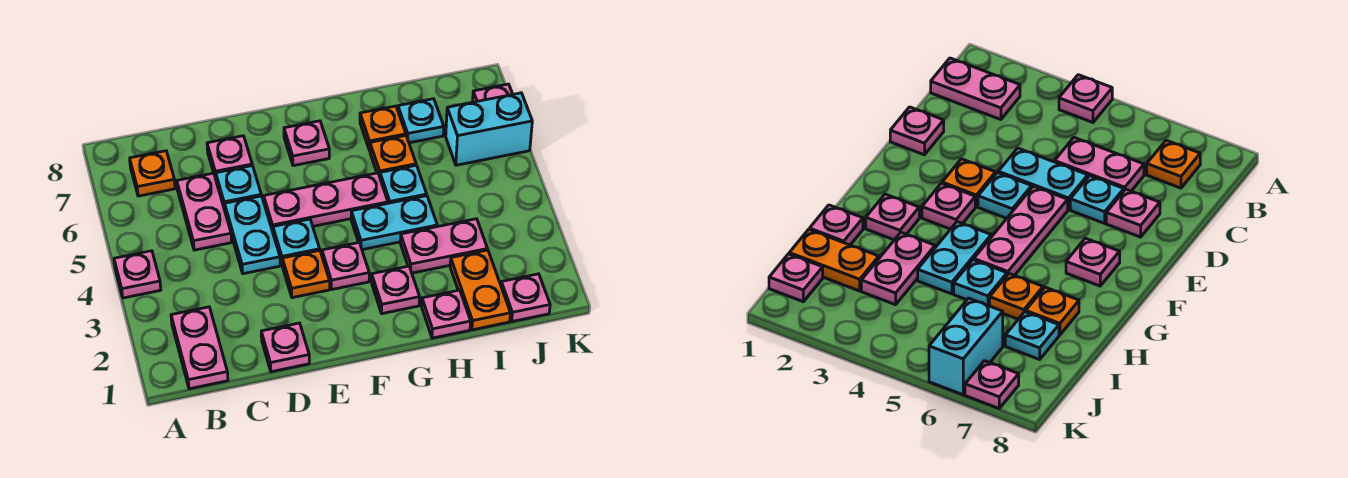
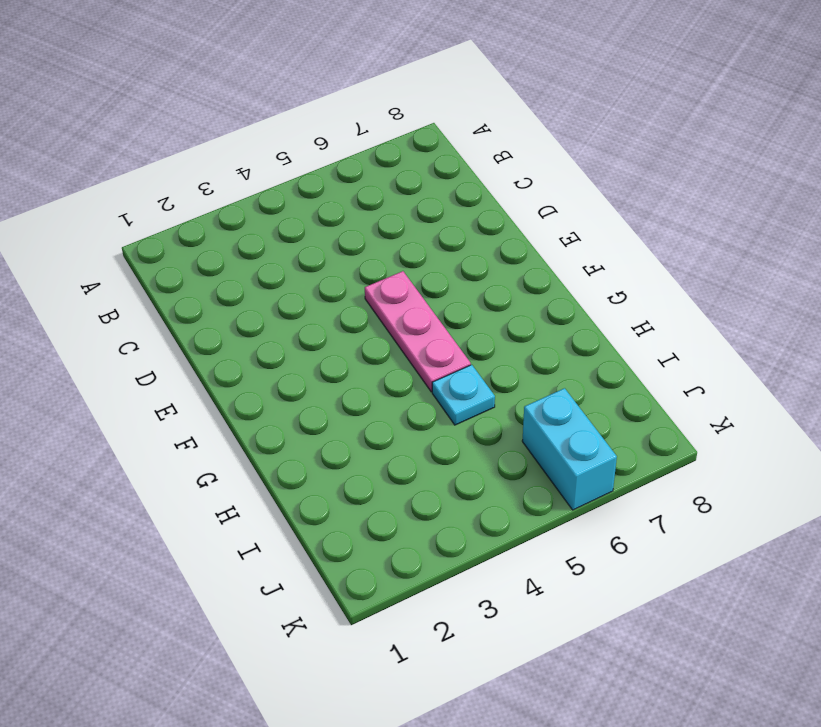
none -> pink plate A4 level 1
none -> pink plate B1:B2 level 1
none -> orange plate B7 level 1

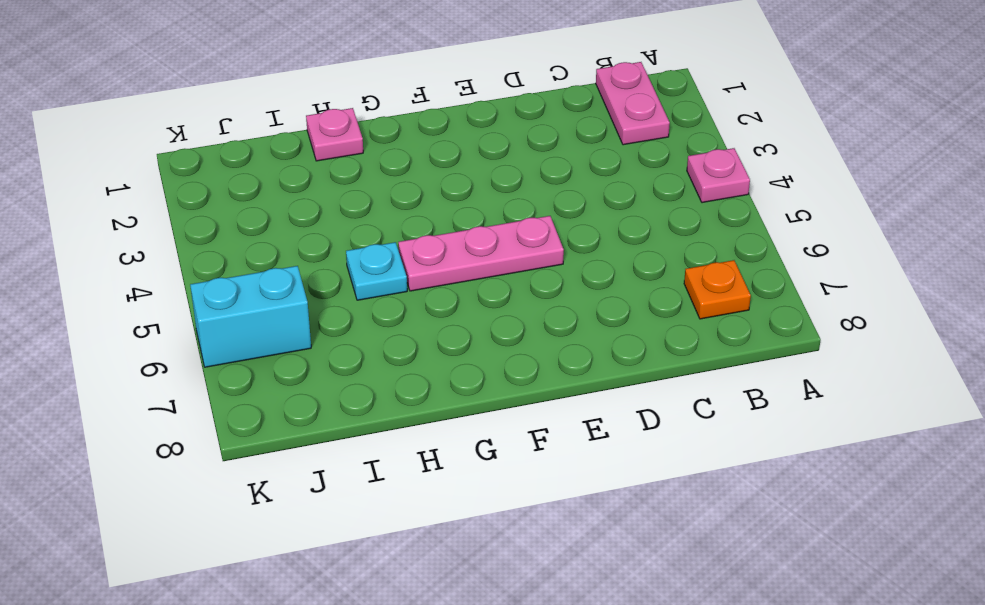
none -> pink plate C5:C6 level 1
none -> pink plate D1 level 1
none -> cyan plate D4:D5 level 1

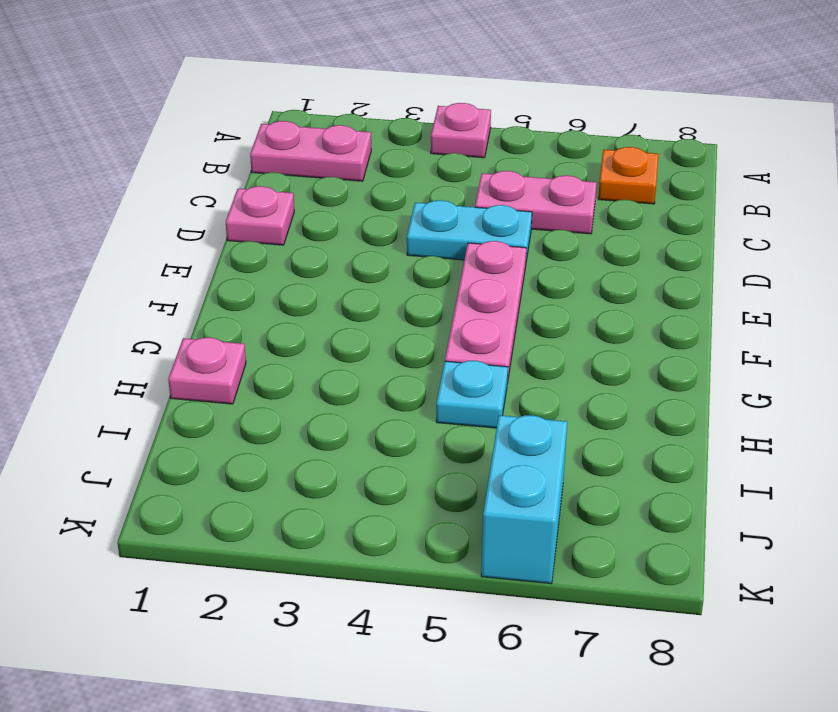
none -> cyan plate D6 level 1
none -> pink plate D7 level 1
none -> orange plate E3 level 1

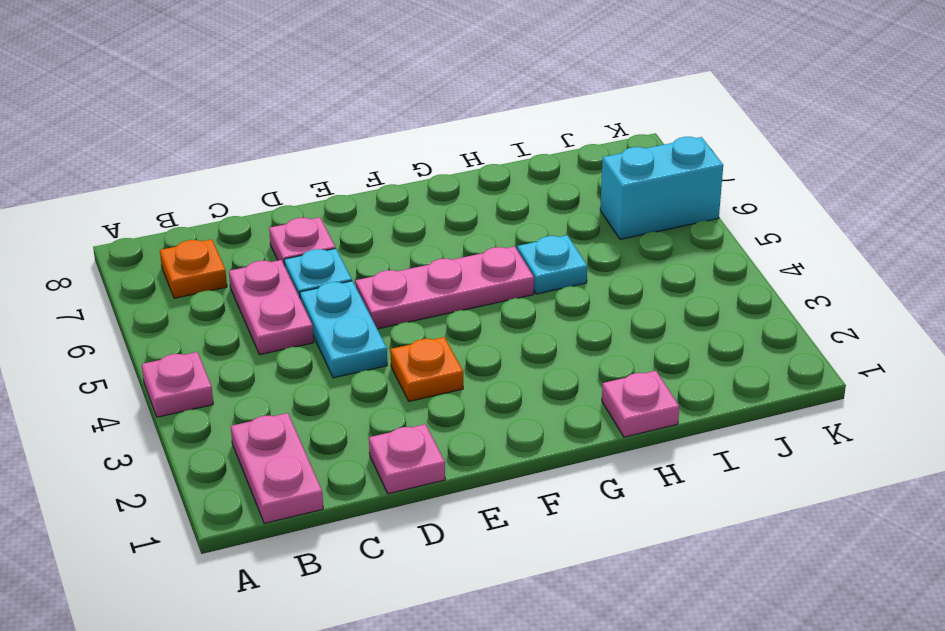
none -> cyan plate E4 level 1
none -> pink plate F3 level 1
none -> pink plate F7 level 1

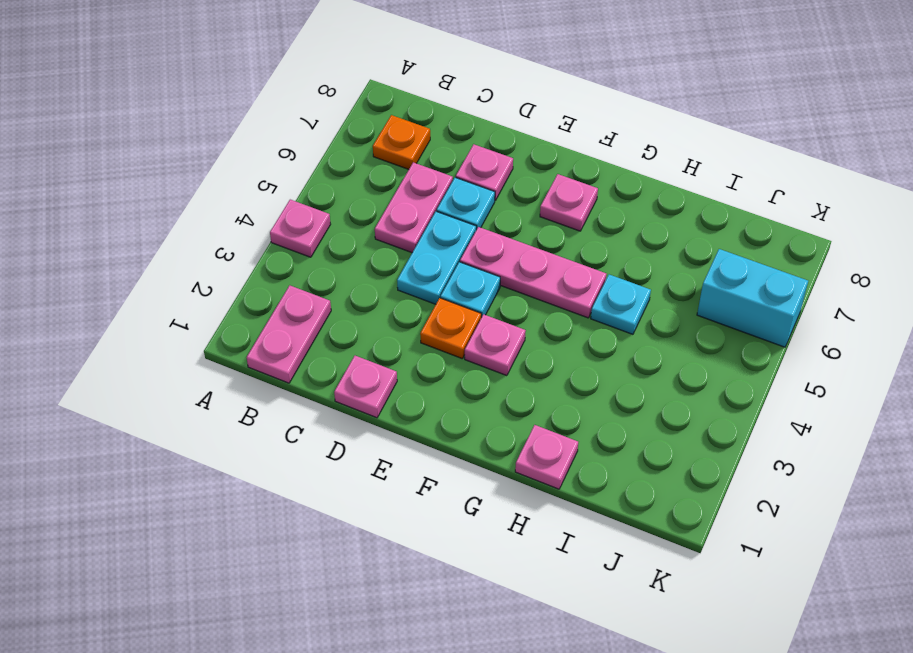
none -> pink plate G2 level 1
none -> cyan plate G4:H4 level 1
none -> pink plate H3:I3 level 1

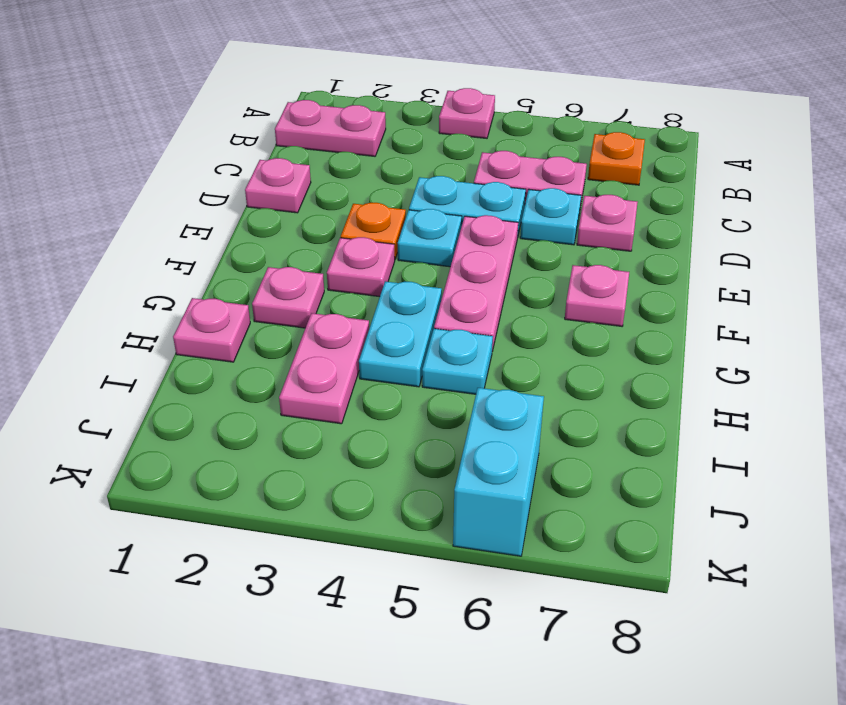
none -> orange plate H6 level 1
none -> orange plate H7 level 1
none -> orange plate I1:I2 level 1

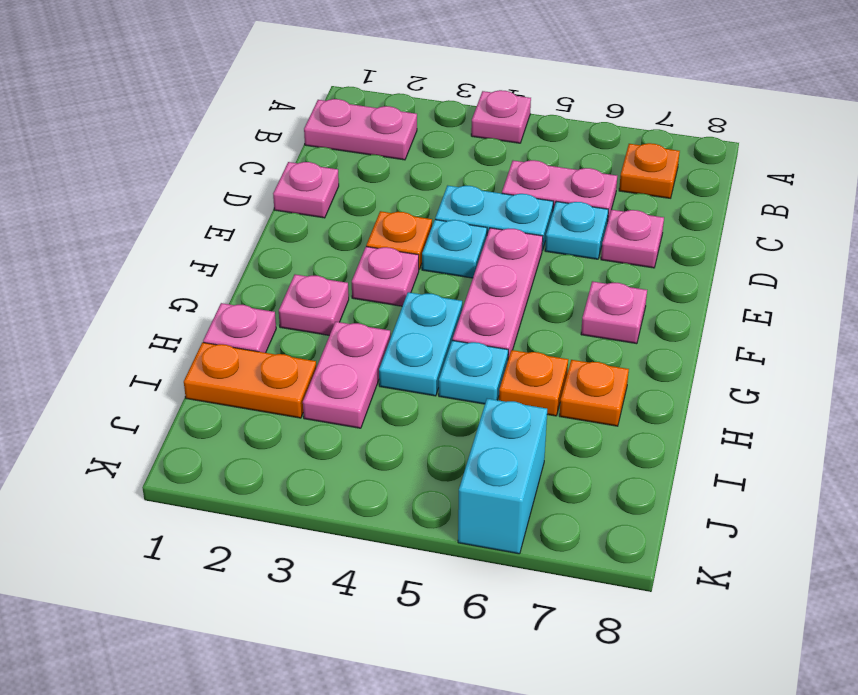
none -> cyan plate I7 level 1
none -> pink plate J1 level 1
none -> pink plate K7 level 1

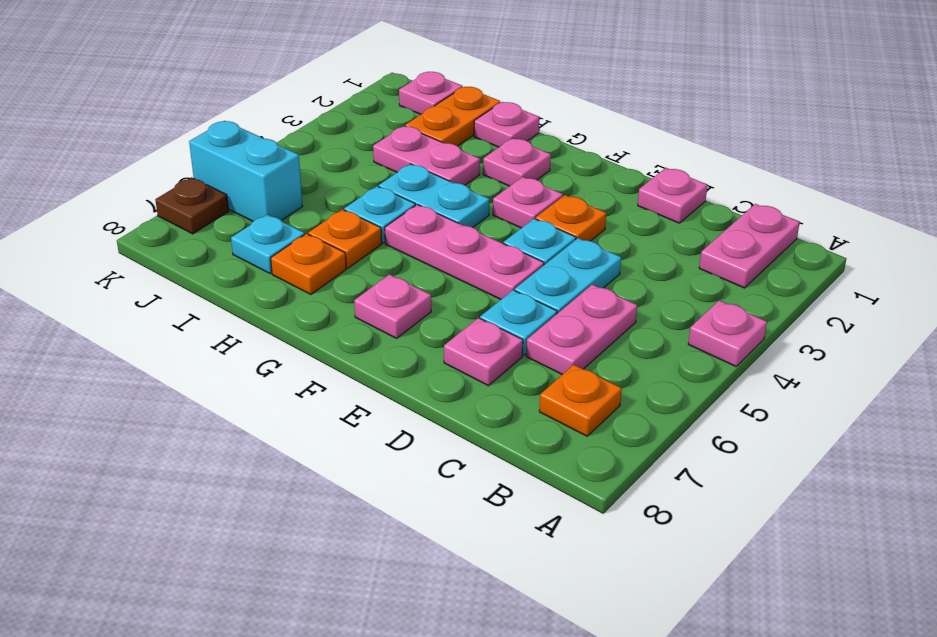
brown plate K7 level 1 -> pink plate K7 level 1

